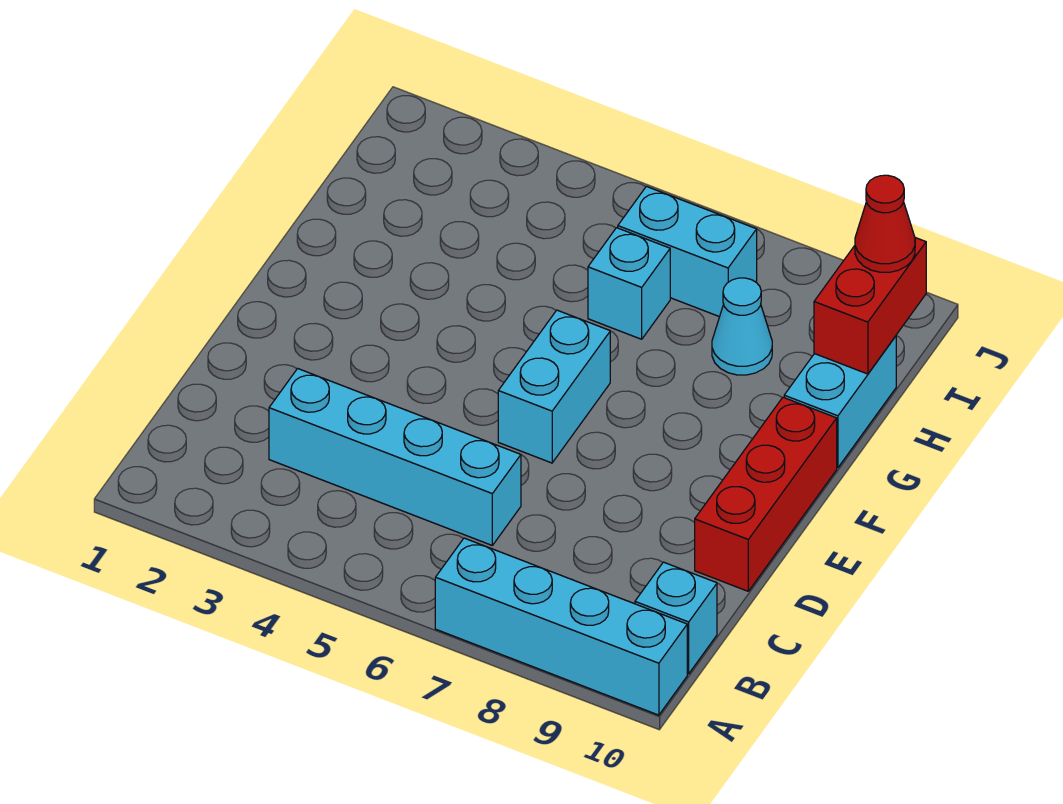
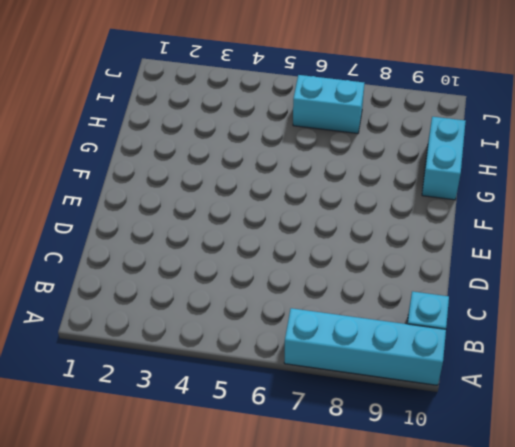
none -> cyan brick C3:C6 level 1
none -> red brick D10:F10 level 1

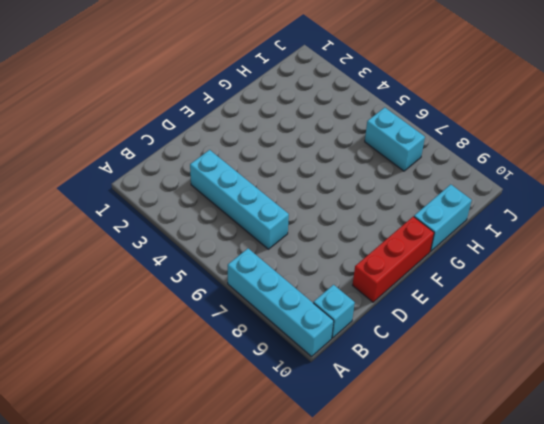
none -> cyan brick E6:F6 level 1
none -> cyan brick H6 level 1

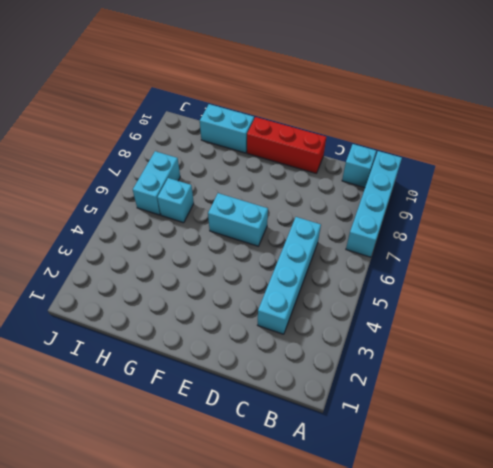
none -> cyan cone H8 level 1
none -> red brick H10:I10 level 2

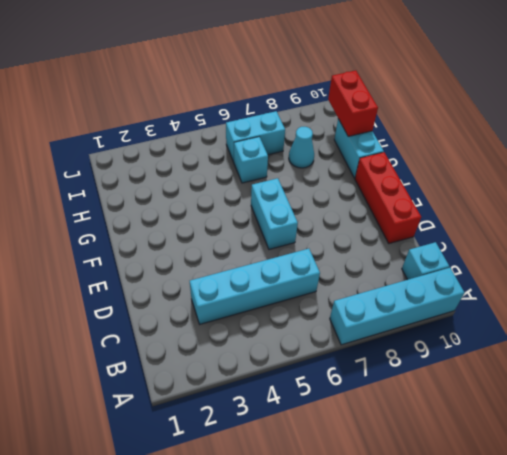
none -> red cone I10 level 3

